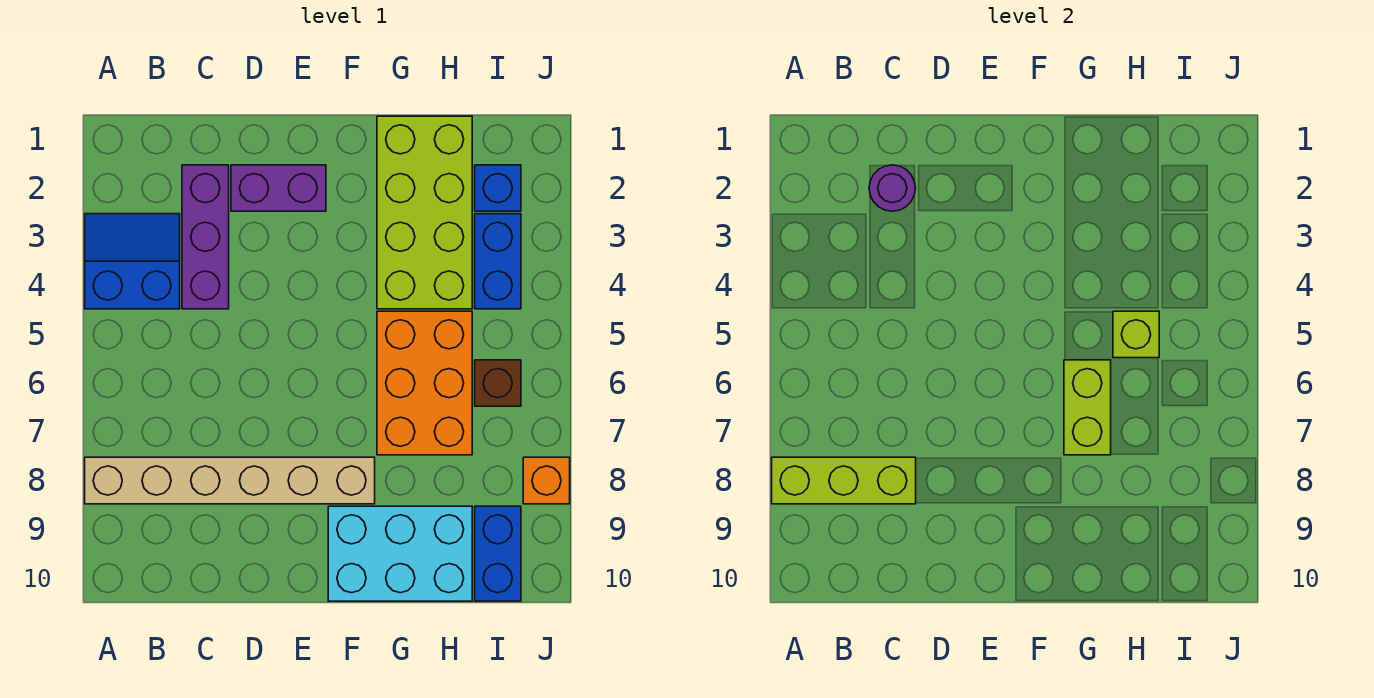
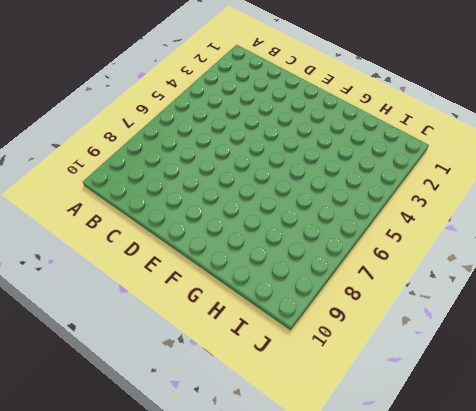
none -> blue slope A3:B4 level 1 top 4
none -> tan brick A8:F8 level 1
none -> purple brick C2:C4 level 1

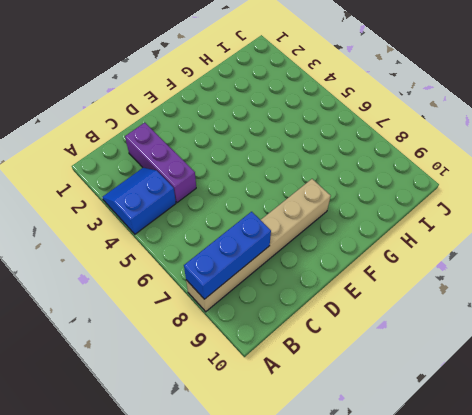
blue brick A8:C8 level 2 -> lime brick A8:C8 level 2
none -> purple brick D2:E2 level 1
none -> cyan brick F9:H10 level 1
none -> lime brick G1:H4 level 1

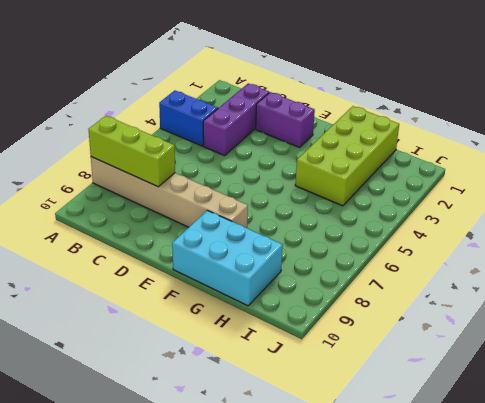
none -> orange brick G5:H7 level 1
none -> blue brick I2 level 1
none -> blue brick I3:I4 level 1

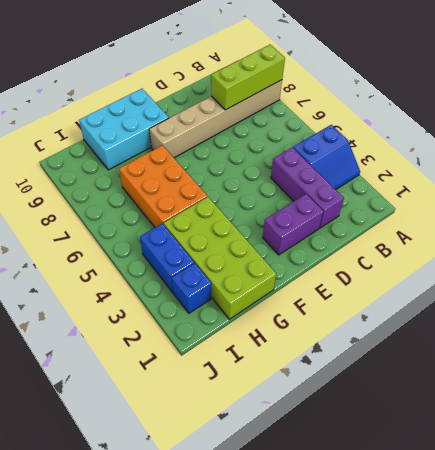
none -> brown brick I6 level 1
none -> blue brick I9:I10 level 1
none -> orange brick J8 level 1

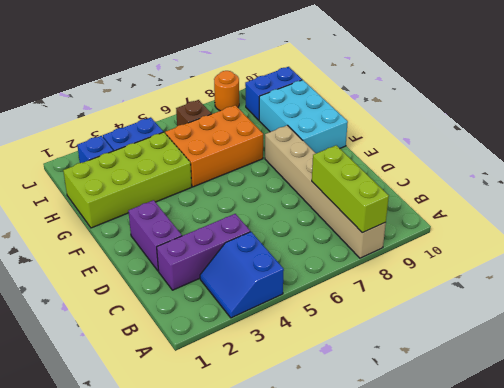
orange round brick J8 level 1 -> orange brick J8 level 1
none -> purple round brick C2 level 2
none -> lime brick G6:G7 level 2
none -> lime brick H5 level 2

